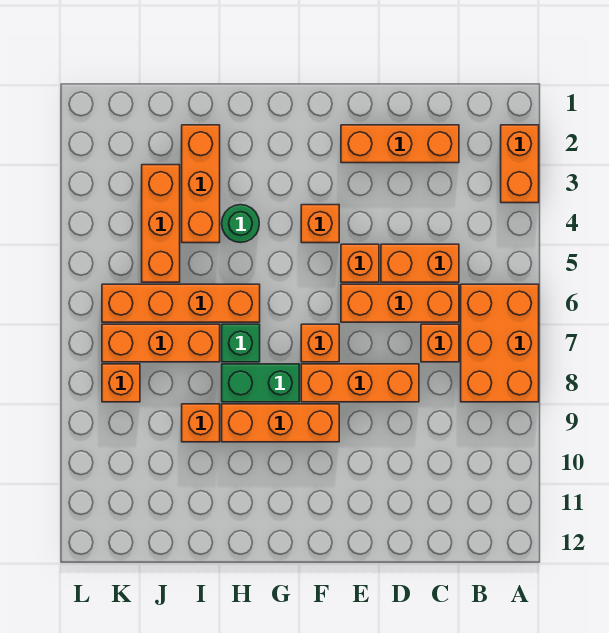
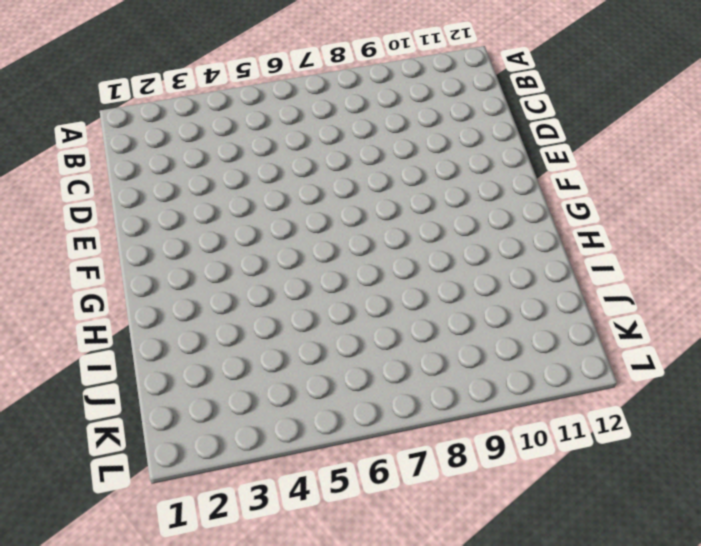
none -> orange brick A2:A3 level 1
none -> orange brick A6:B8 level 1
none -> orange brick C2:E2 level 1

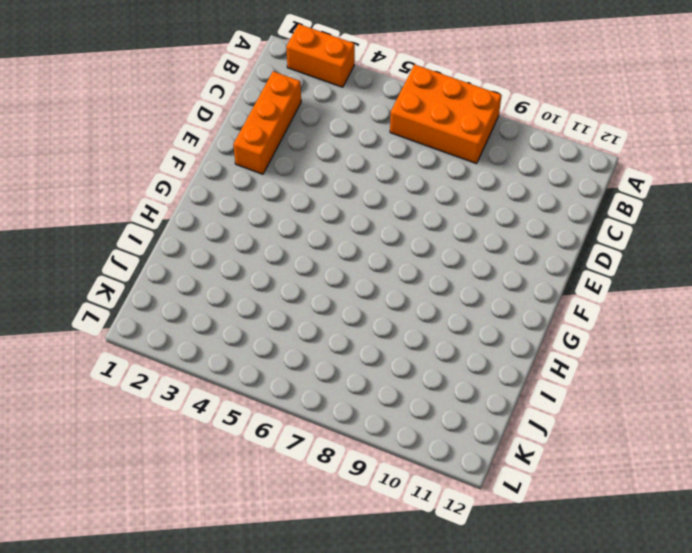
none -> orange brick C5:D5 level 1
none -> orange brick C6:E6 level 1
none -> orange brick C7 level 1

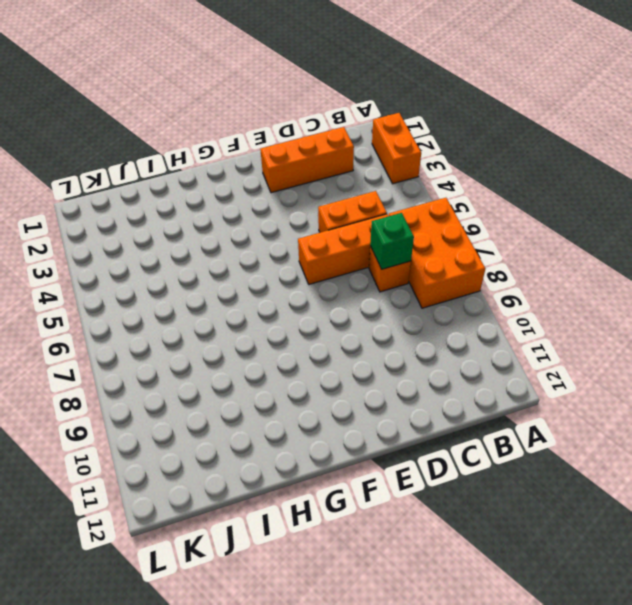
green brick C7 level 2 -> green brick H7 level 1
none -> orange brick D8:F8 level 1
none -> orange brick E5 level 1
none -> orange brick F4 level 1

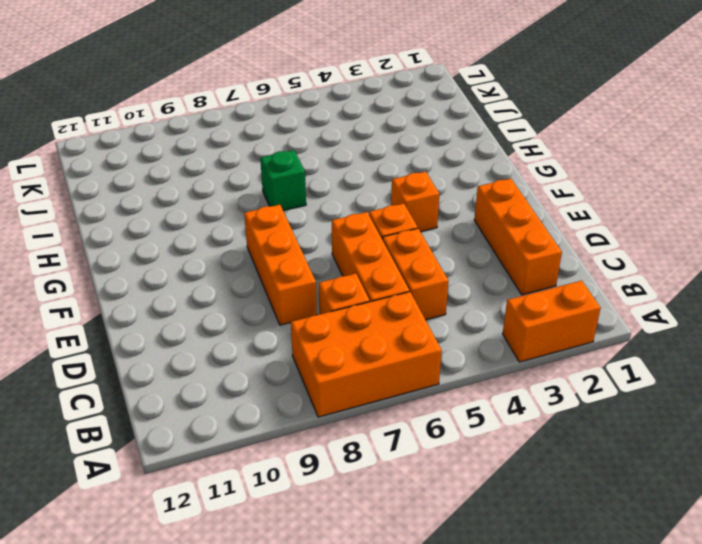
none -> orange brick F7 level 1
none -> orange brick F9:H9 level 1
none -> green brick G8:H8 level 1

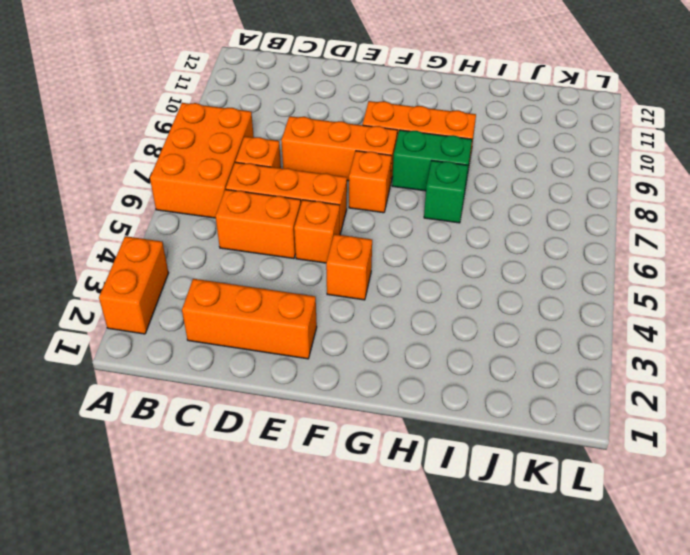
none -> green round brick H4 level 1
none -> orange brick H6:K6 level 1
none -> orange brick I2:I4 level 1

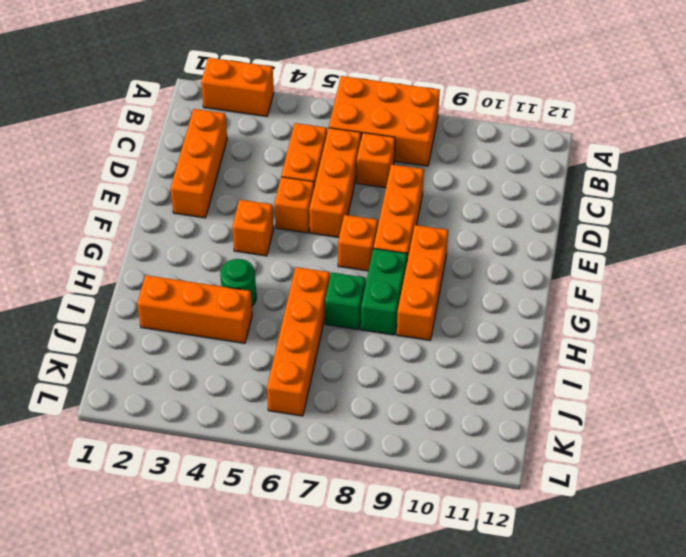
none -> orange brick I7:K7 level 1
none -> orange brick I9 level 1
none -> orange brick J3:J5 level 1

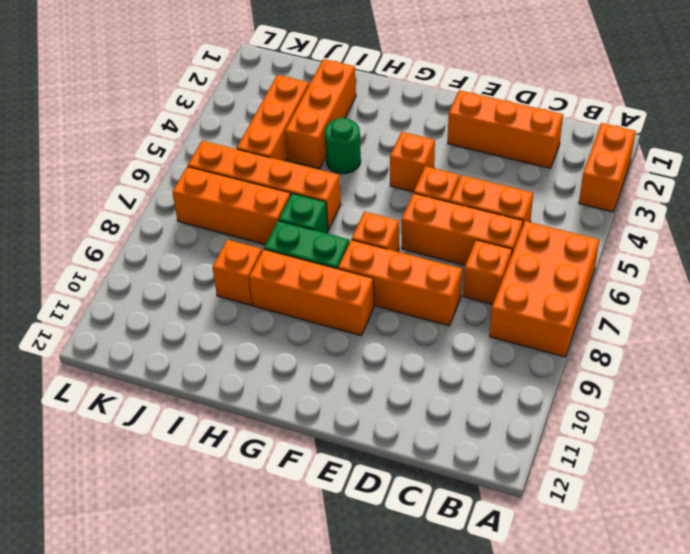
none -> orange brick K8 level 1

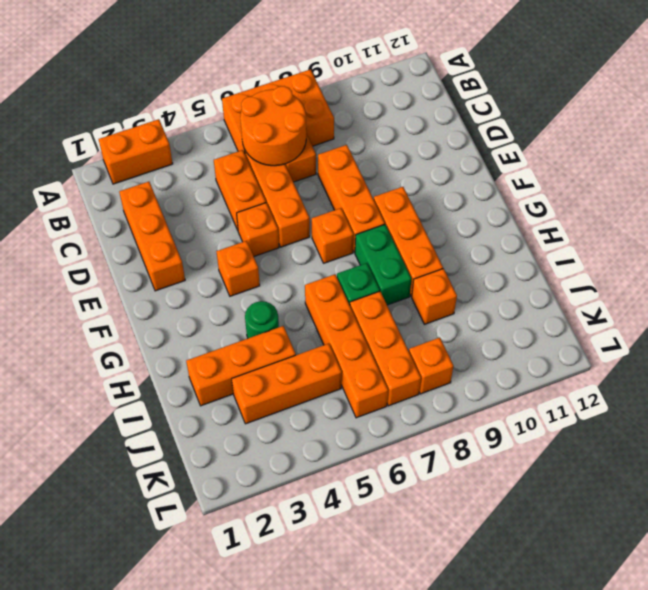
orange round brick B6:C7 level 2 -> none

